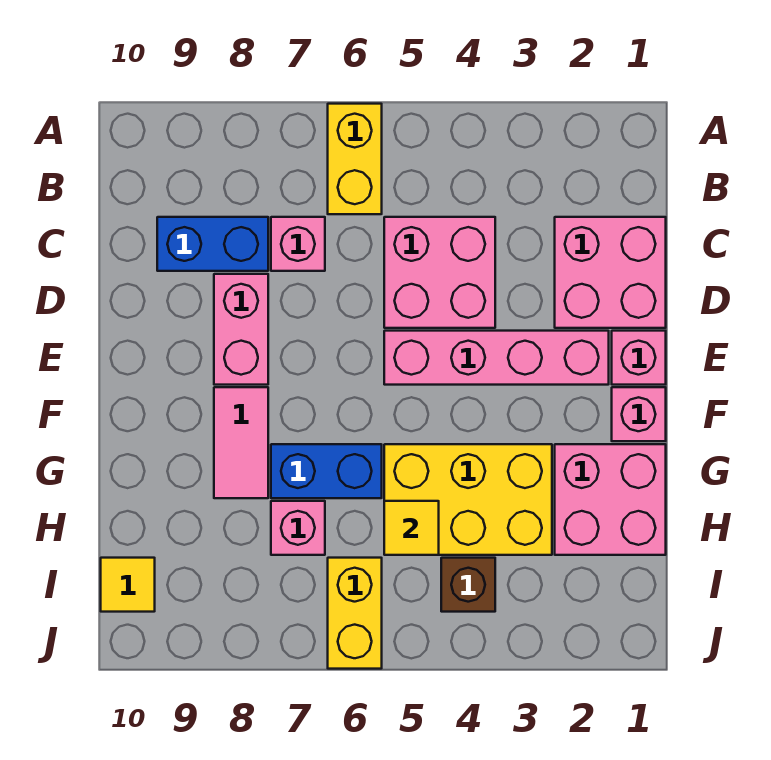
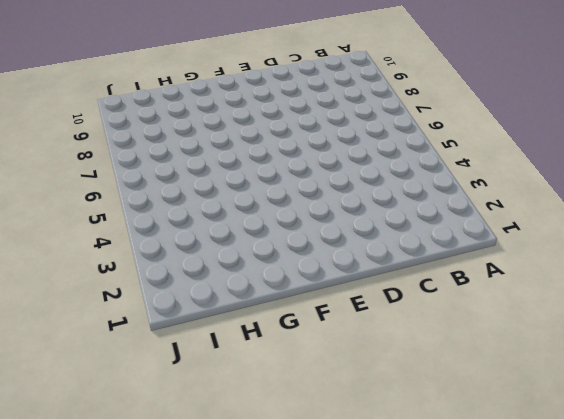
none -> yellow brick A6:B6 level 1
none -> pink brick C1:D2 level 1
none -> pink brick C4:D5 level 1

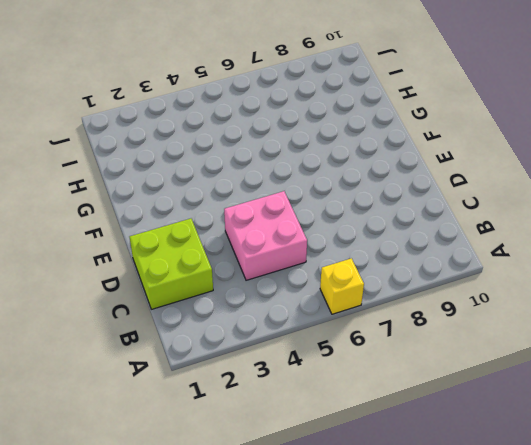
yellow brick A6 level 1 -> yellow brick A6:B6 level 1
lime brick C1:D2 level 1 -> pink brick C1:D2 level 1
none -> pink brick C7 level 1
none -> blue brick C8:C9 level 1
none -> pink brick D8:E8 level 1

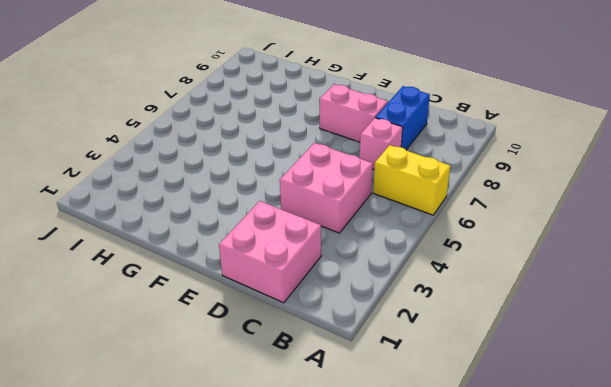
none -> pink brick E1 level 1
none -> pink brick E2:E5 level 1
none -> pink brick F1 level 1

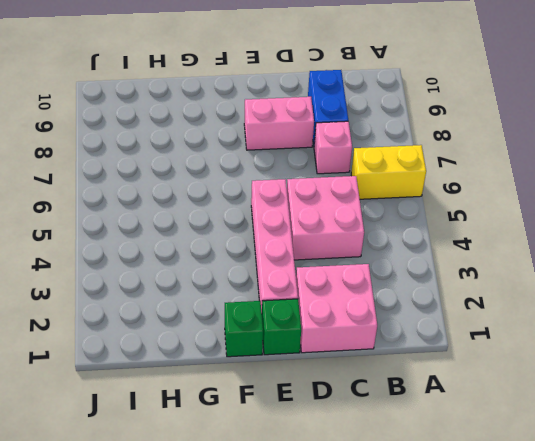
green brick E1 level 1 -> pink brick E1 level 1
green brick F1 level 1 -> pink brick F1 level 1
none -> pink tile F8:G8 level 1
none -> pink brick G1:H2 level 1
none -> yellow brick G3:H5 level 1

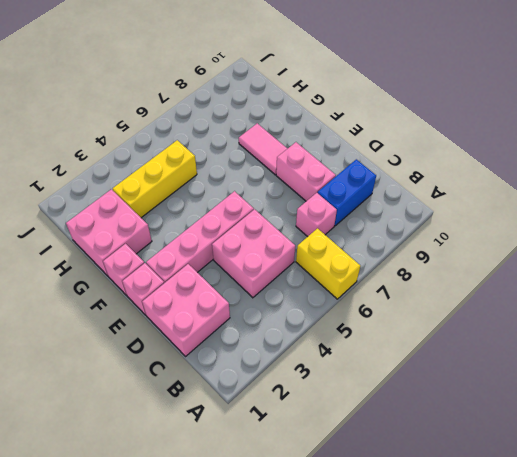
yellow brick H3:H5 level 1 -> yellow brick G3:H5 level 1
none -> blue brick G6:G7 level 1
none -> pink brick H7 level 1
none -> brown brick I4 level 1

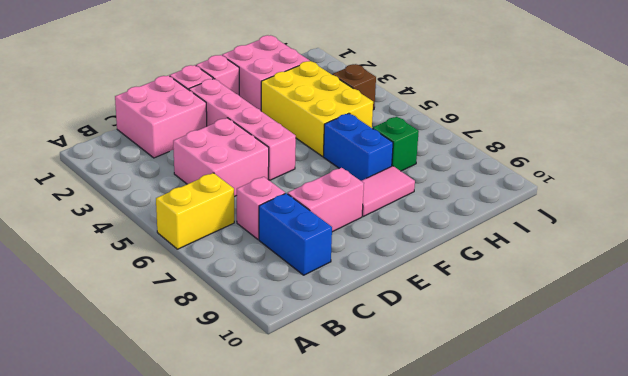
green brick H7 level 1 -> pink brick H7 level 1
none -> yellow brick I6:J6 level 1
none -> yellow tile I10 level 1
none -> yellow tile H5 level 2

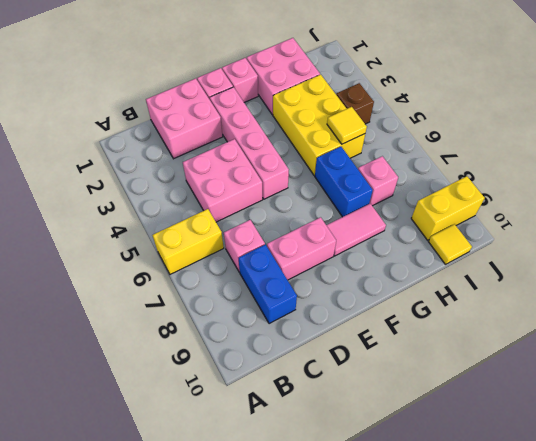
yellow brick I9:J9 level 1 -> yellow brick I6:J6 level 1

